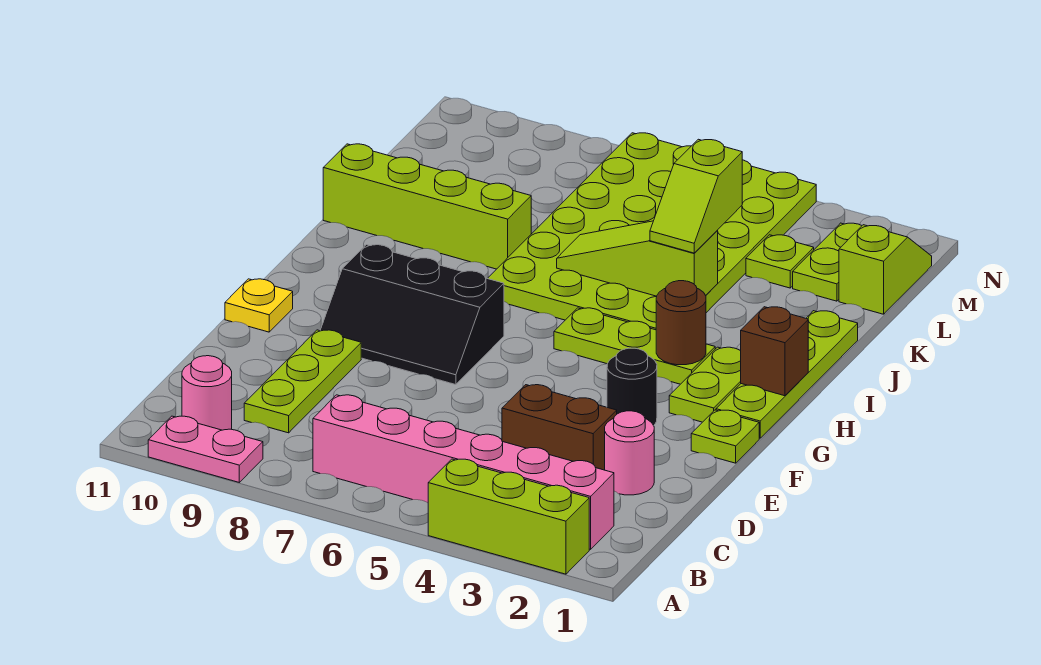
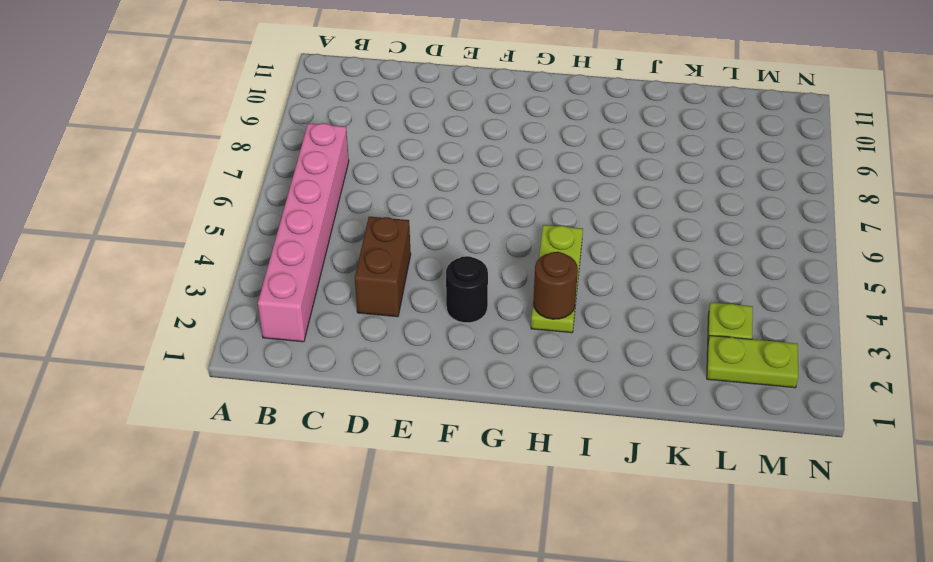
none -> lime brick A2:A4 level 1
none -> pink plate A9:A10 level 1
none -> pink round brick B10 level 1

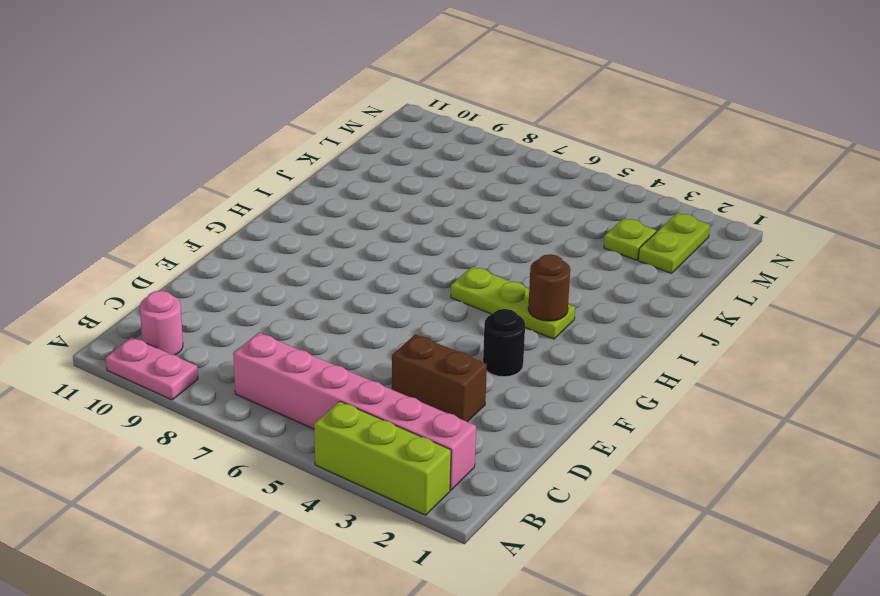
none -> lime plate C9:E9 level 1
none -> pink round brick D2 level 1
none -> lime plate F1 level 1

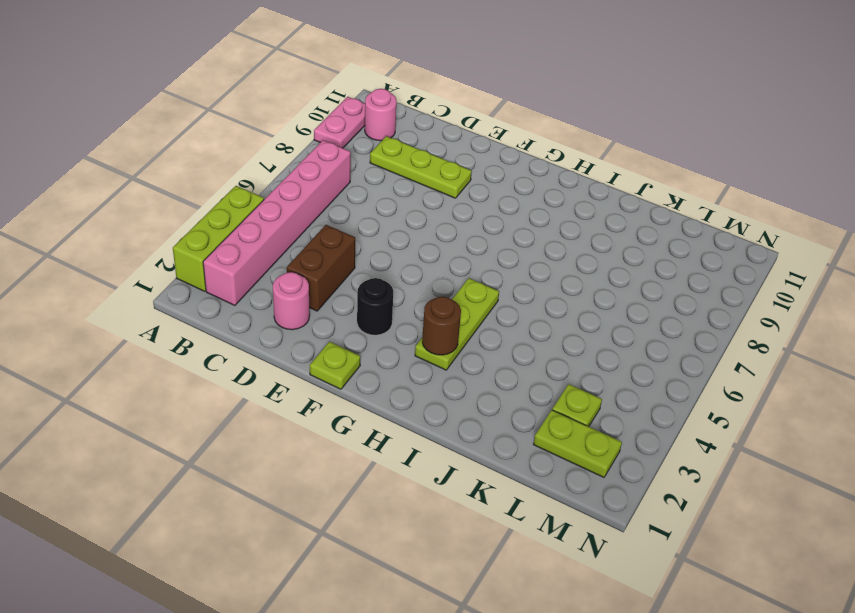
none -> black slope F7:G9 level 1 top G
none -> yellow plate F11 level 1
none -> lime plate G1:J1 level 1

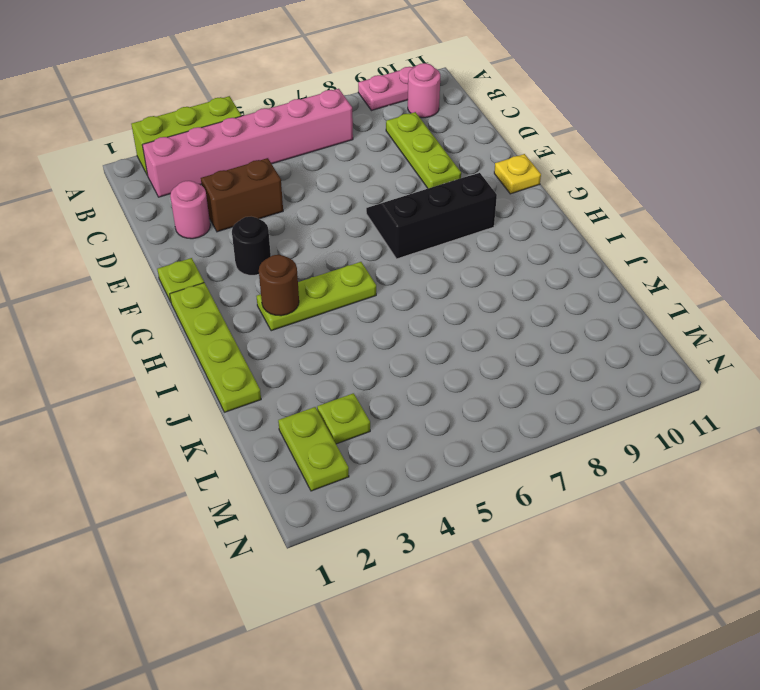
none -> lime plate G2:H2 level 1
none -> lime plate I4:N7 level 1
none -> lime brick J8:J11 level 1

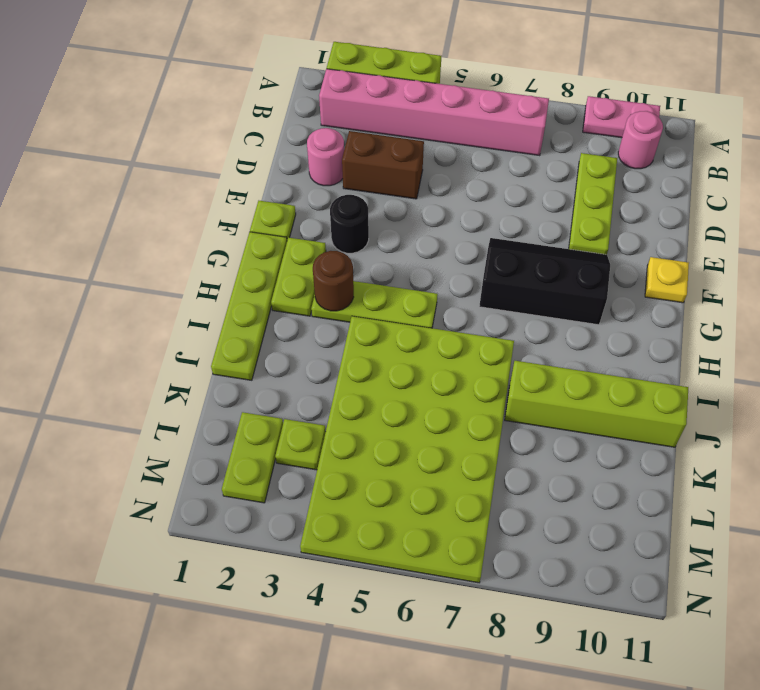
none -> lime slope L1:M1 level 1 top L
none -> brown brick H1 level 2
none -> lime slope J4:J6 level 2 top 4

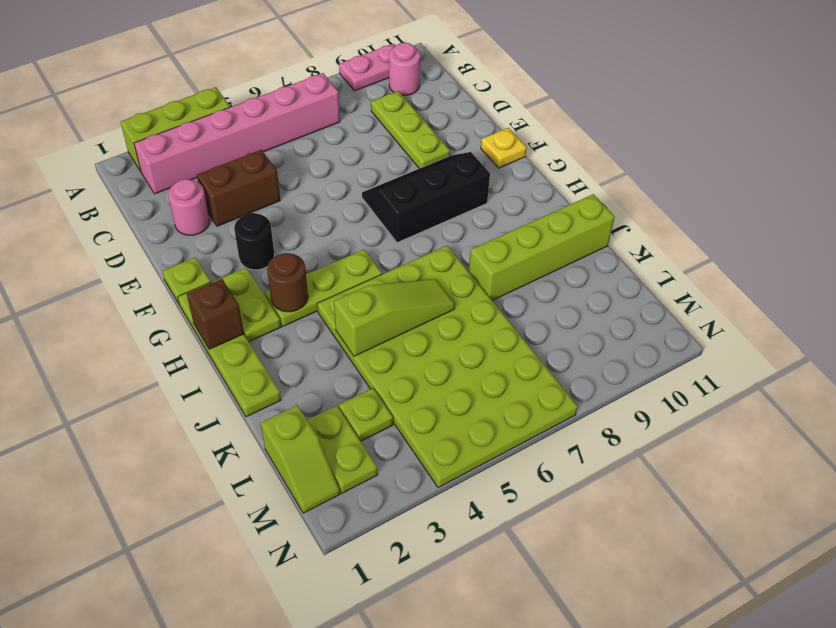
none -> lime slope J4:K4 level 3 top K

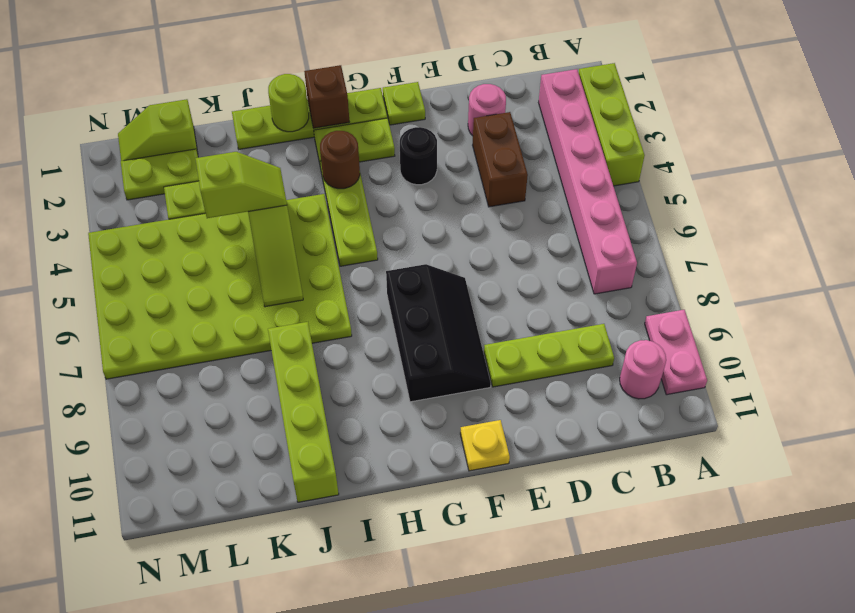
lime round brick I1 level 2 -> none

